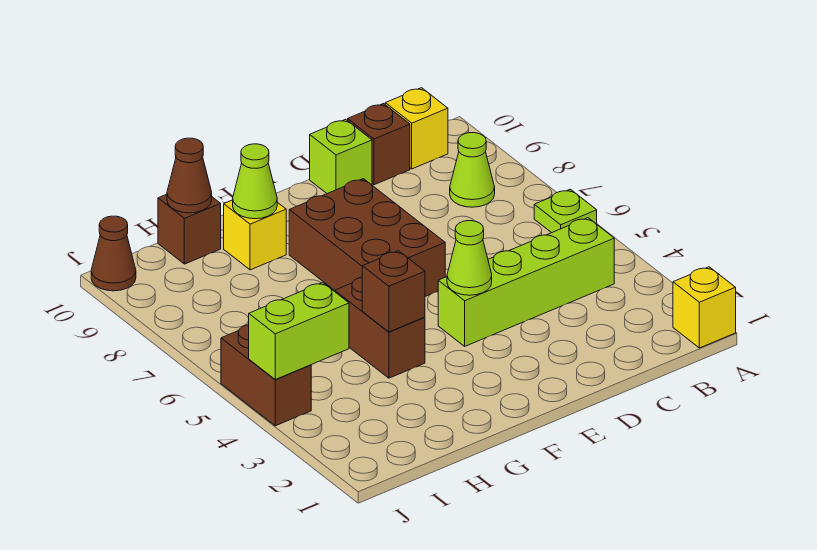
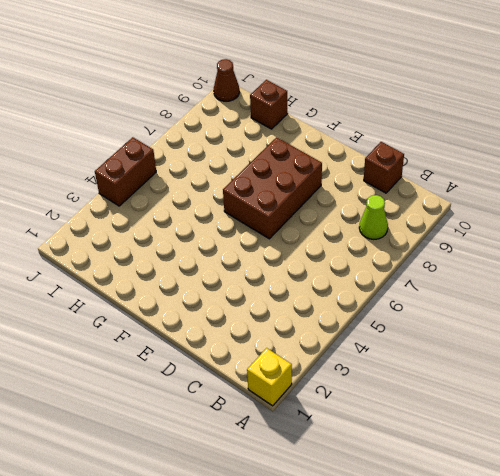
none -> lime plate A6 level 1
none -> lime brick B4:E4 level 1
none -> yellow brick B10 level 1

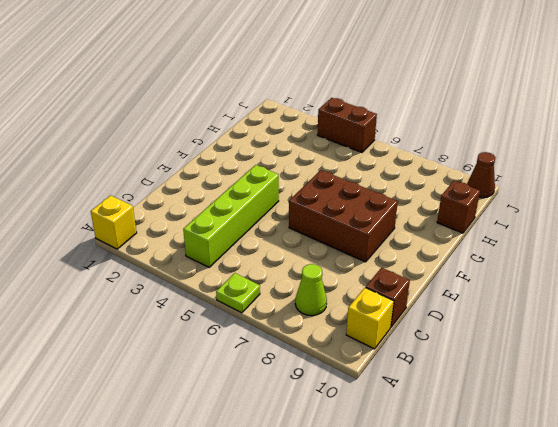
none -> lime brick D10 level 1
none -> brown brick G4:G5 level 1
none -> yellow brick G9 level 1

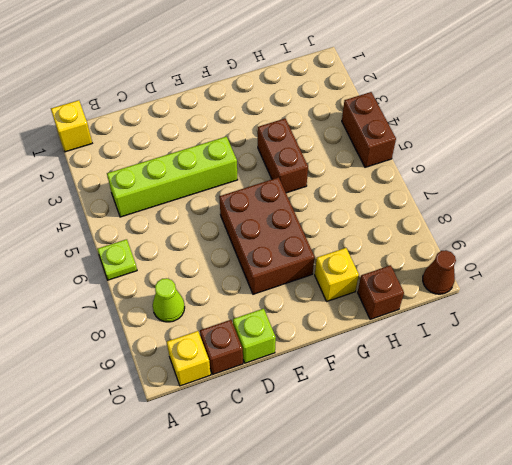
none -> lime cone E4 level 2
none -> brown brick G4 level 2
none -> lime cone G9 level 2

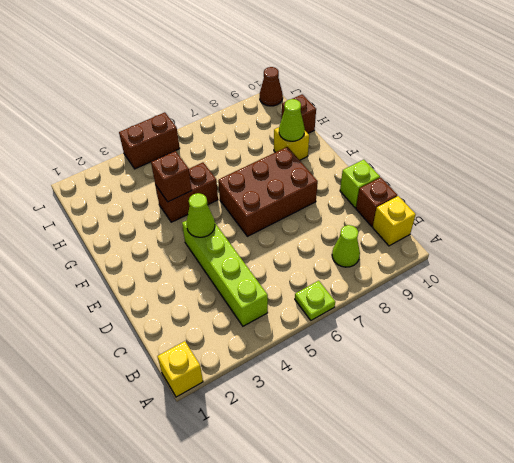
none -> brown cone H10 level 2
none -> lime brick I4:J4 level 2

